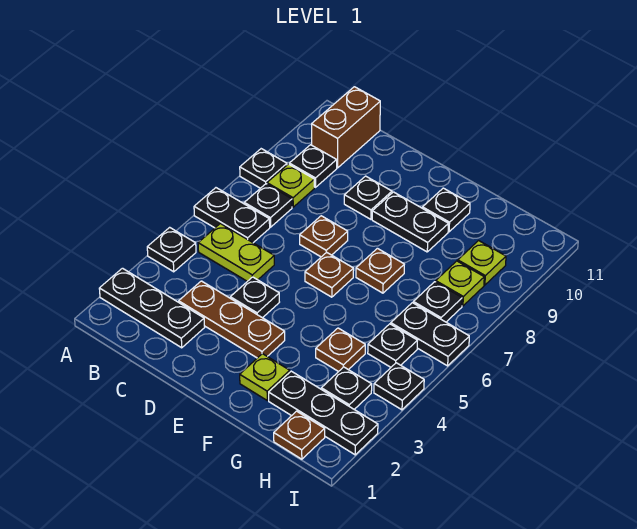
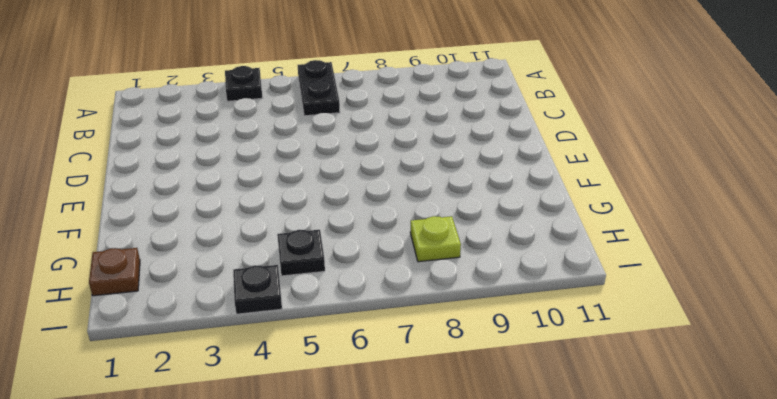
none -> black plate A2:C2 level 1
none -> black plate A8 level 1
none -> lime plate B5:C5 level 1

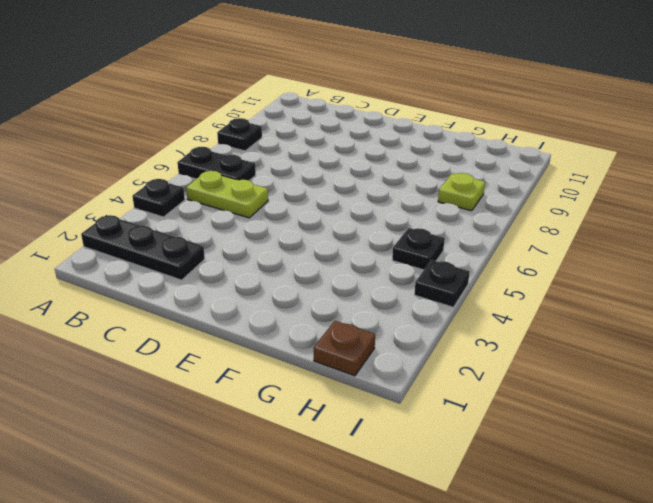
none -> black plate B7 level 1
none -> lime plate B8 level 1
none -> black plate B9 level 1

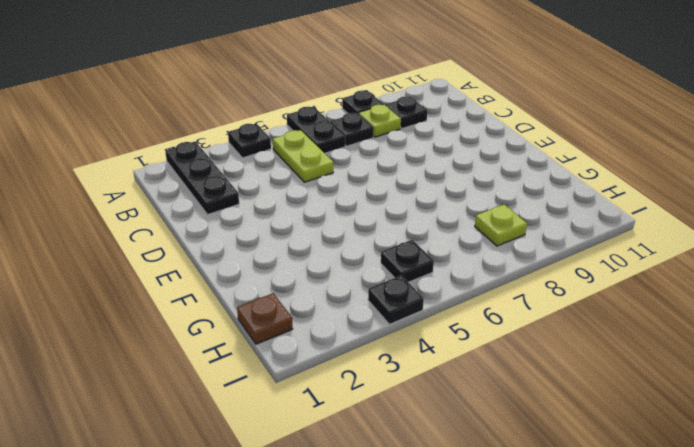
none -> brown brick B10:B11 level 1
none -> brown plate C3:E3 level 1
none -> black plate D4 level 1

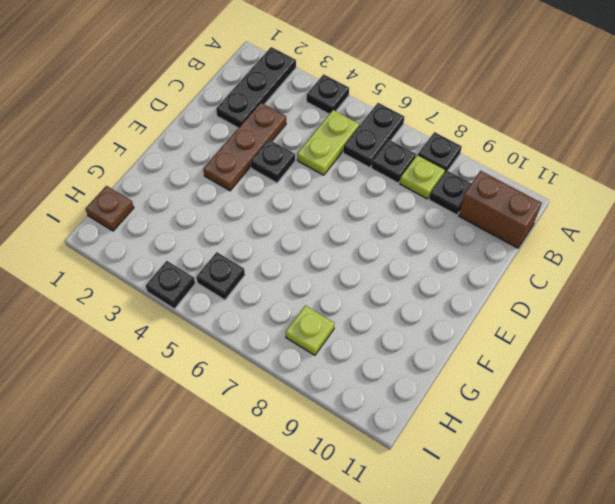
none -> brown plate D7 level 1
none -> black plate D9 level 1
none -> brown plate E6 level 1

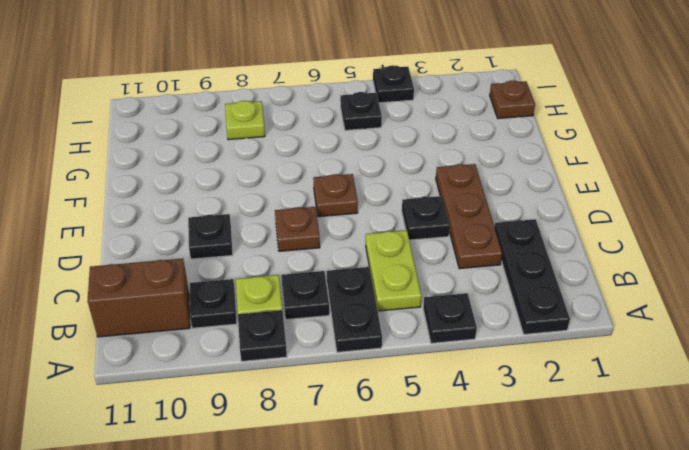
none -> black plate E9:F9 level 1
none -> lime plate F2 level 1
none -> brown plate F7 level 1

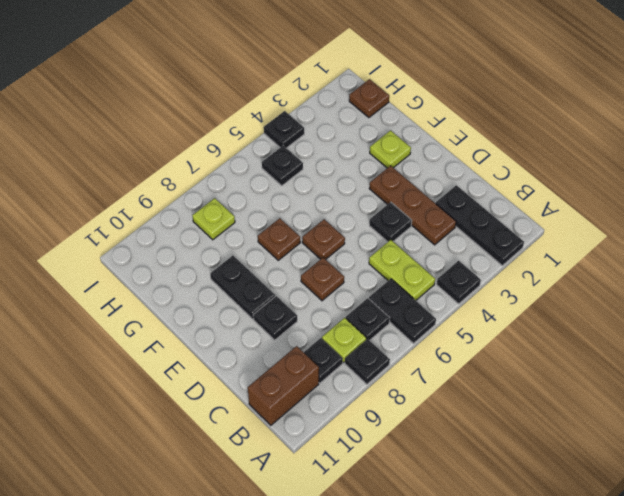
none -> black plate F10 level 1
none -> black plate G2:I2 level 1
none -> brown plate G4 level 1

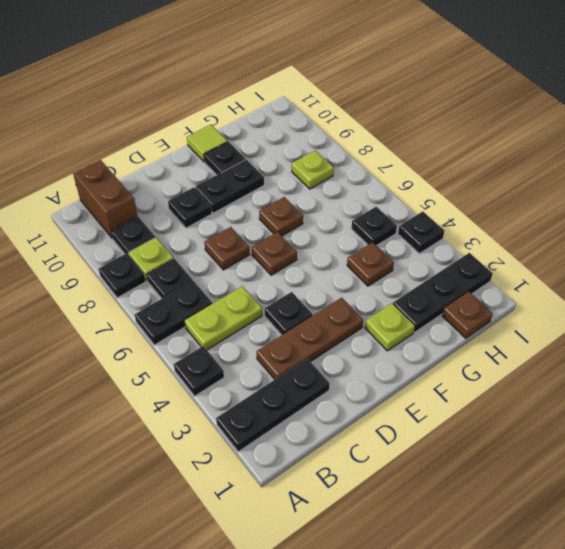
lime tile F11 level 1 -> none
none -> black plate H3 level 1
none -> black plate H6:I6 level 1
none -> black plate H7 level 1

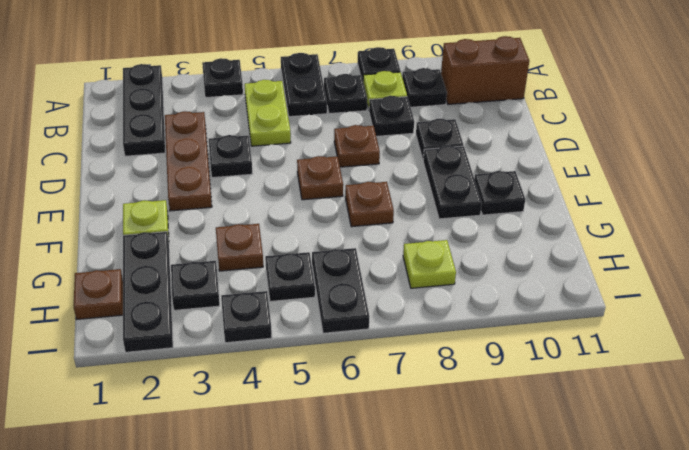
black plate C8 level 1 -> black plate H7 level 1
none -> lime plate H9 level 1

